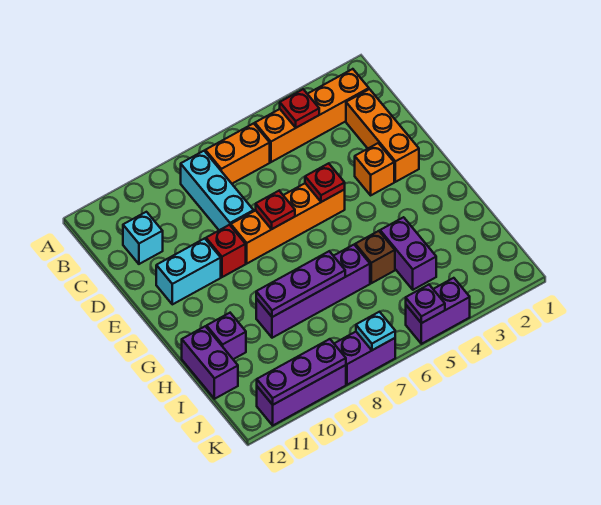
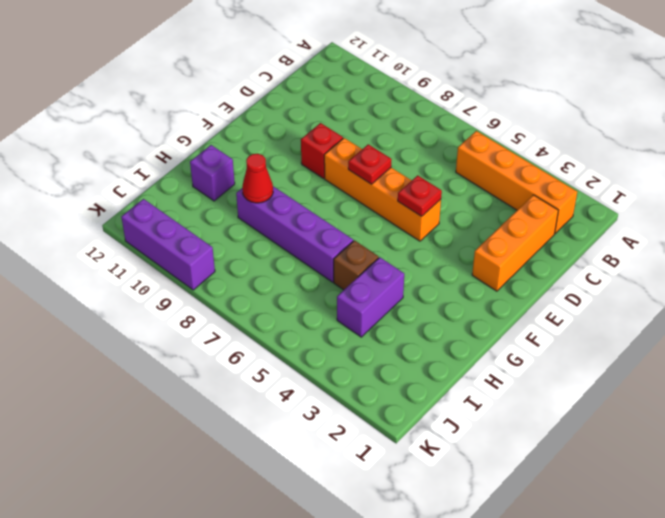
red cone H9 level 2 -> purple plate H7:H9 level 2
none -> orange brick B6:B7 level 1
none -> cyan brick B8:D8 level 1
none -> cyan brick C11 level 1

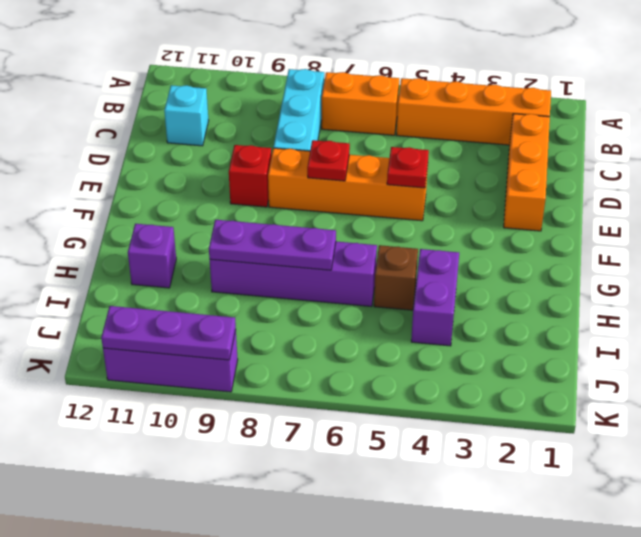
none -> orange brick E3 level 1
none -> cyan brick E10:E11 level 1
none -> purple brick H12:I12 level 1

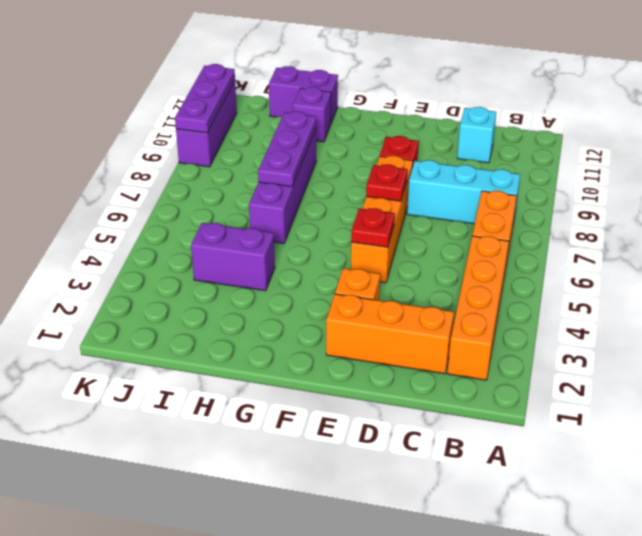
none -> cyan brick E10:E11 level 1
none -> brown brick H5 level 1
none -> purple brick K4:K5 level 1

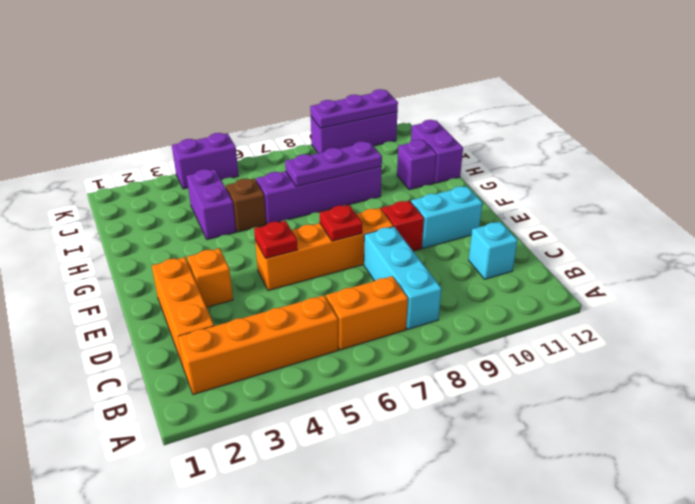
none -> purple brick K7:K8 level 1
none -> red plate B4 level 2
none -> purple plate K5 level 2

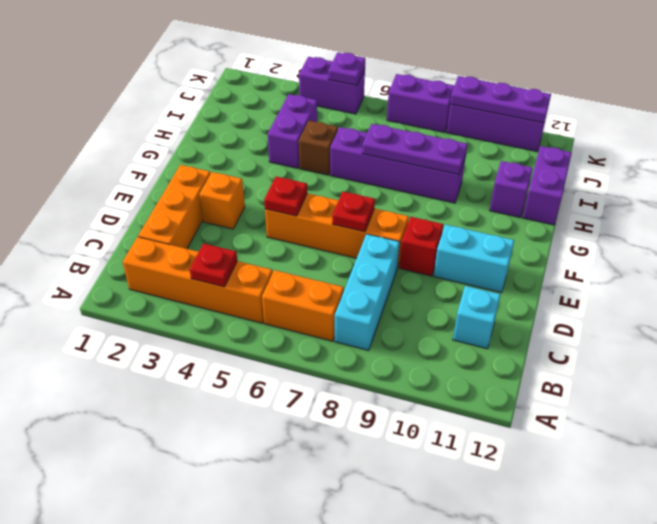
none -> cyan plate K7 level 2

